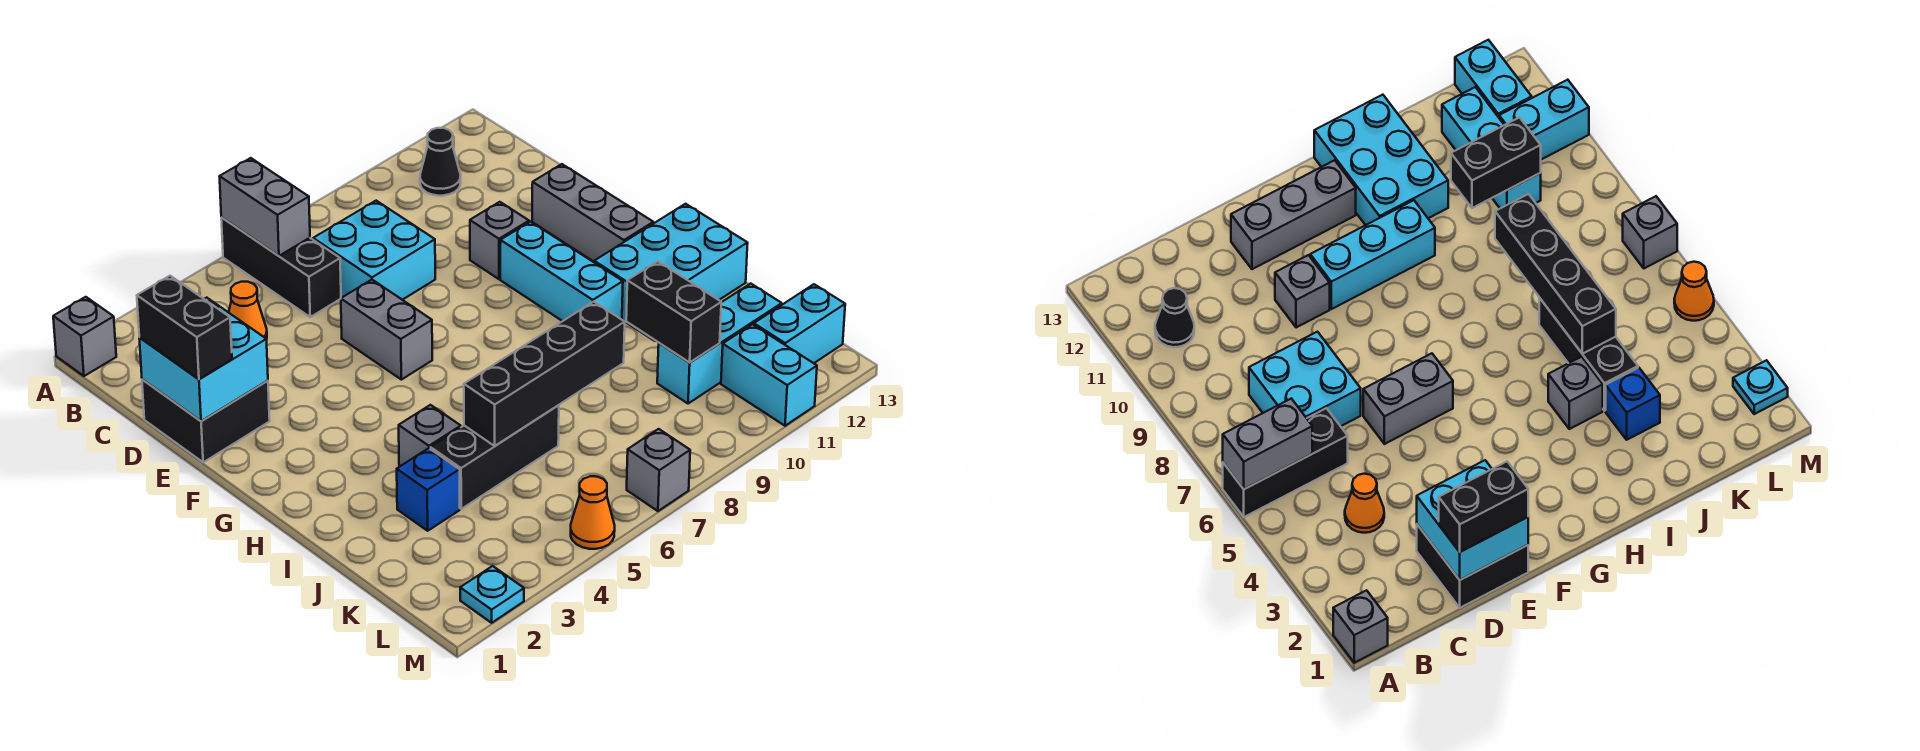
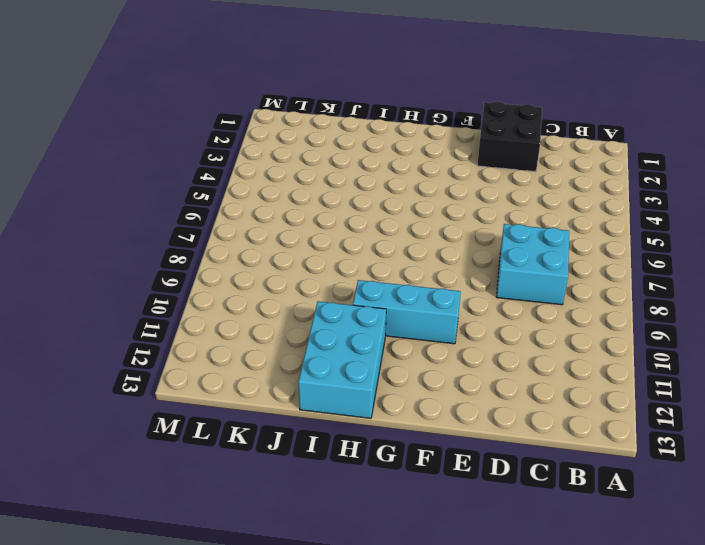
none -> grey brick A1 level 1
none -> black brick A6:C6 level 1
none -> black cone B11 level 1

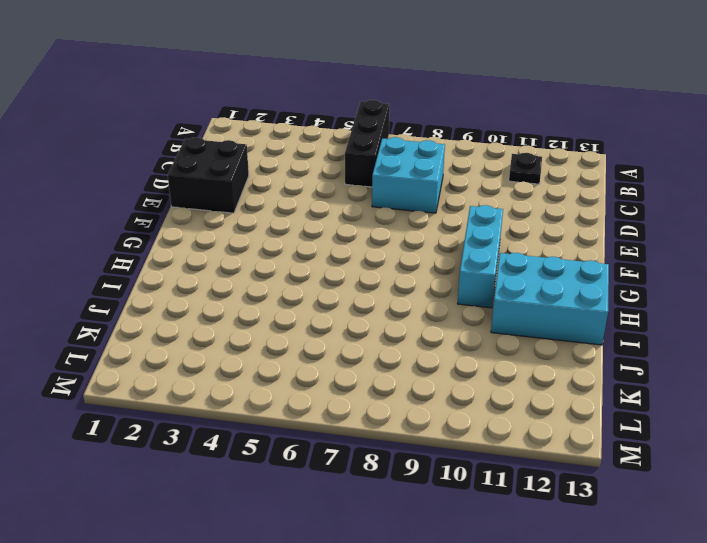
black plate B11 level 1 -> black cone B11 level 1
none -> grey brick A1 level 1
none -> orange cone C4 level 1
none -> grey brick E6:F6 level 1

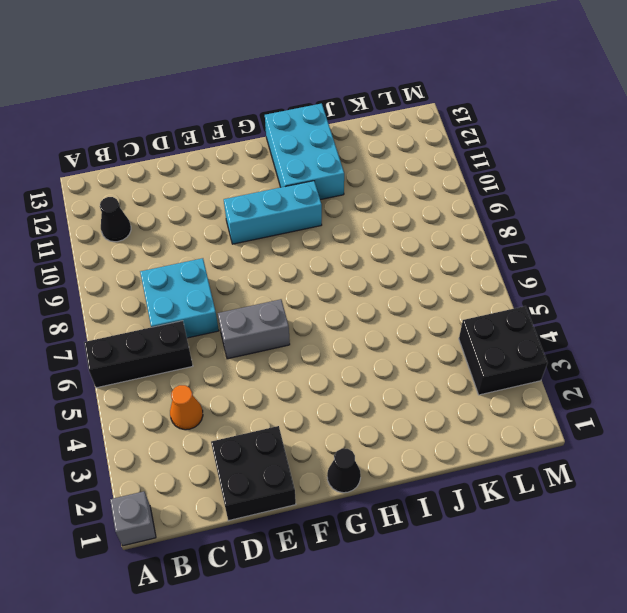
black cone G1 level 1 -> none
black brick L3:M4 level 1 -> none
none -> grey brick E10 level 1
none -> grey brick E12:G12 level 1
none -> grey brick I4 level 1

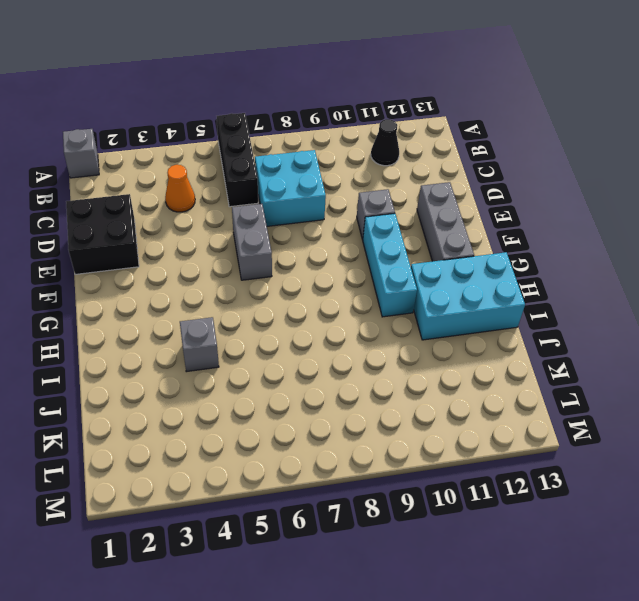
none -> blue brick J3 level 1
none -> black brick J4:J6 level 1
none -> cyan brick K10:K12 level 1

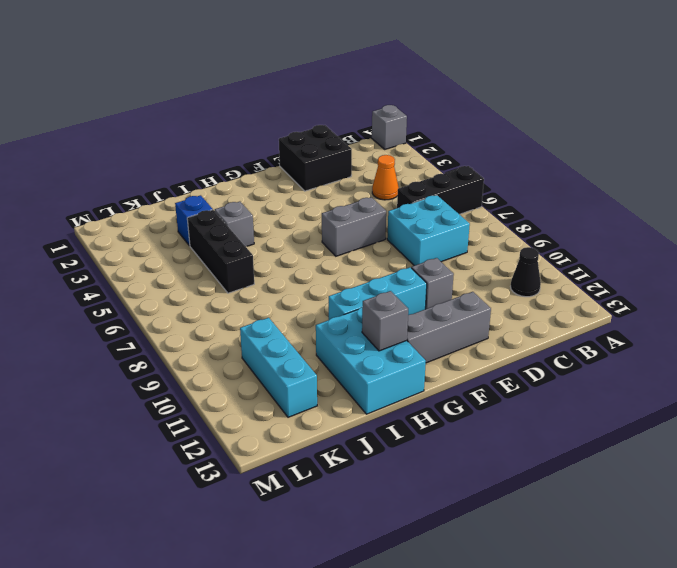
grey brick H12 level 2 -> grey brick M7 level 1
none -> cyan brick L11:M11 level 1
none -> cyan brick L12:L13 level 1
none -> cyan plate M2 level 1

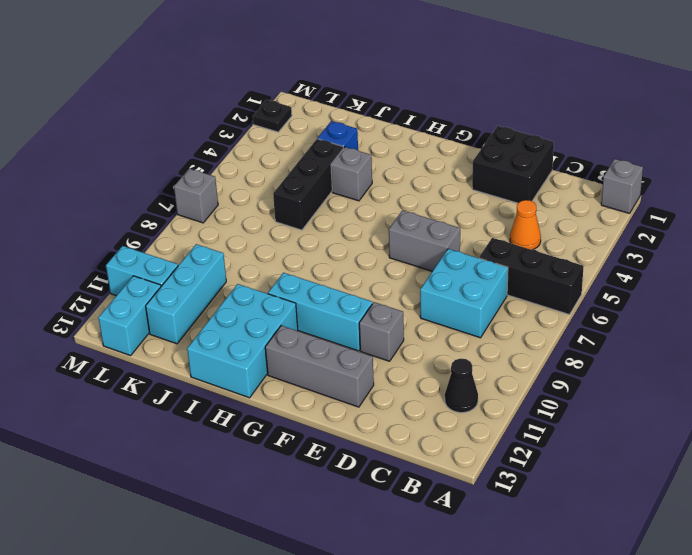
black plate M2 level 1 -> cyan plate M2 level 1
none -> orange cone M5 level 1
none -> grey brick A6:B6 level 2
none -> cyan brick D1:E2 level 2

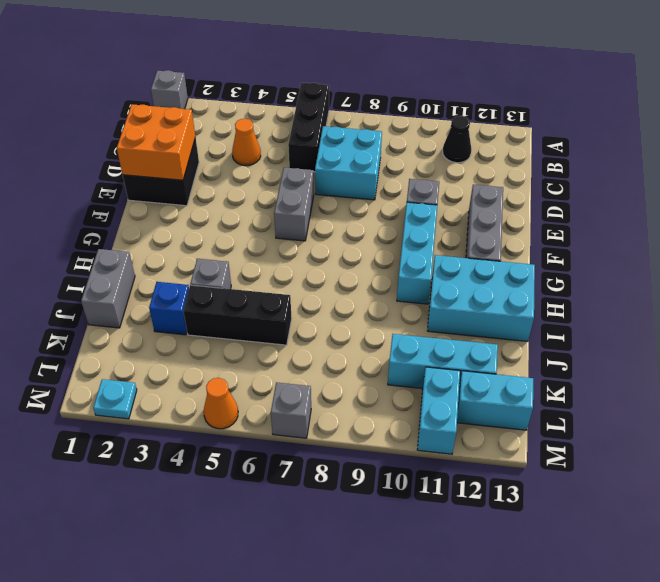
orange brick D1:E2 level 2 -> cyan brick D1:E2 level 2
grey brick I1:J1 level 1 -> grey brick A6:B6 level 2
none -> black brick J5:J8 level 2
none -> black brick J10:K10 level 2
none -> black brick D1:E1 level 3

